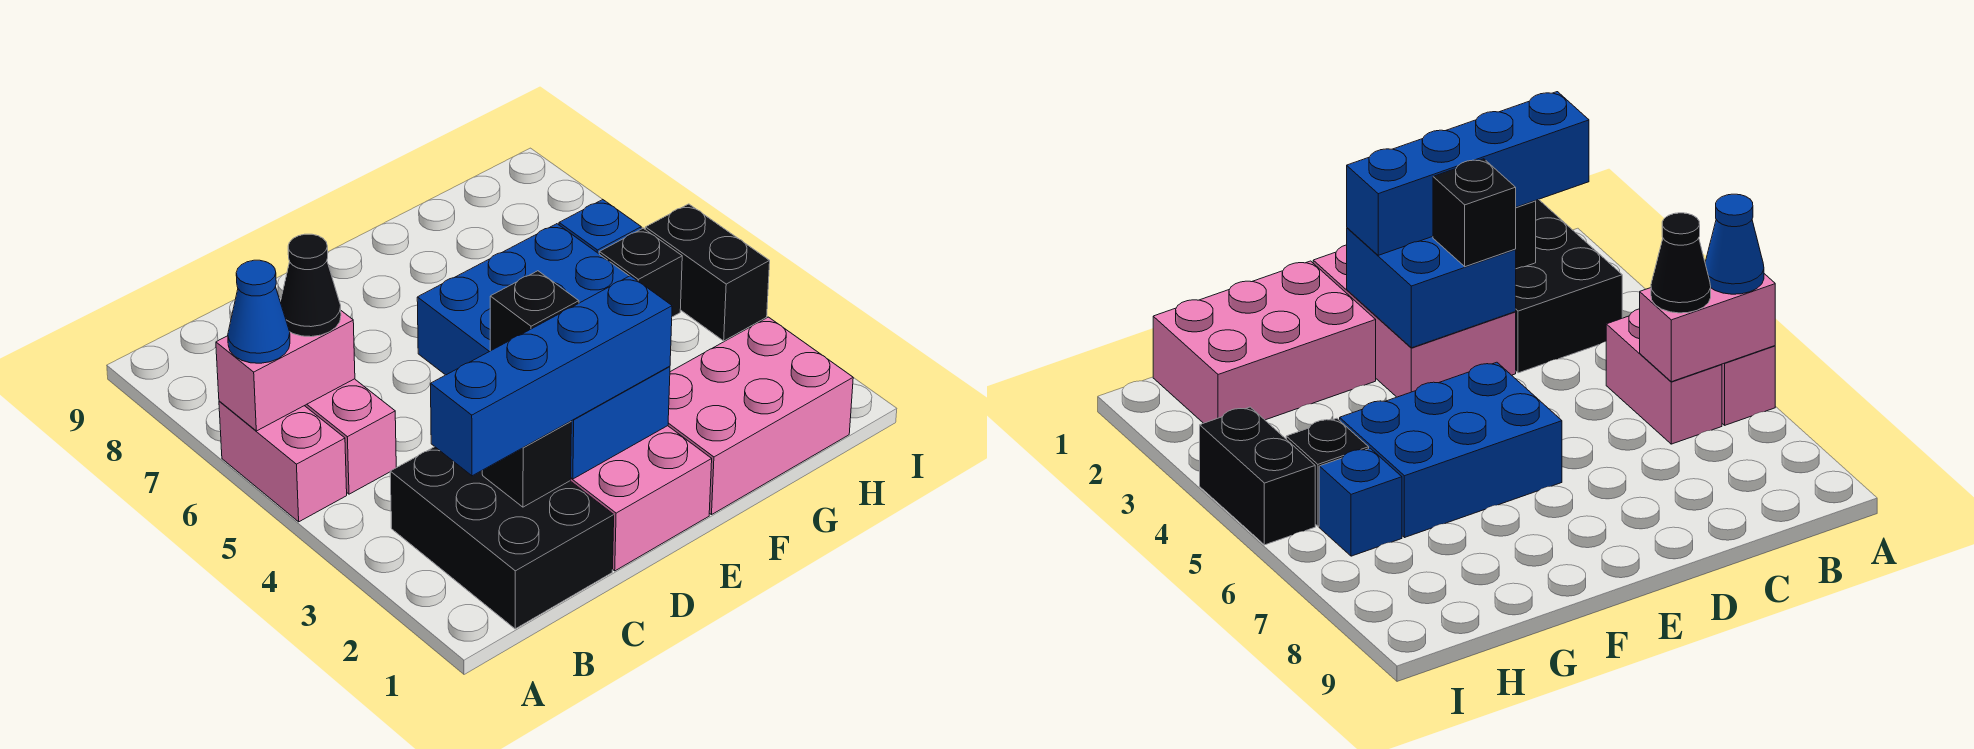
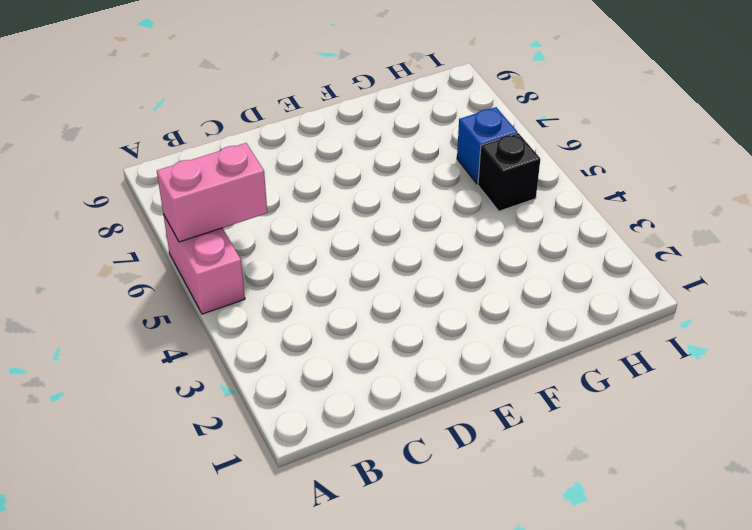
none -> black brick B1:C3 level 1
none -> pink brick B5:B6 level 1
none -> pink brick D1:E3 level 1

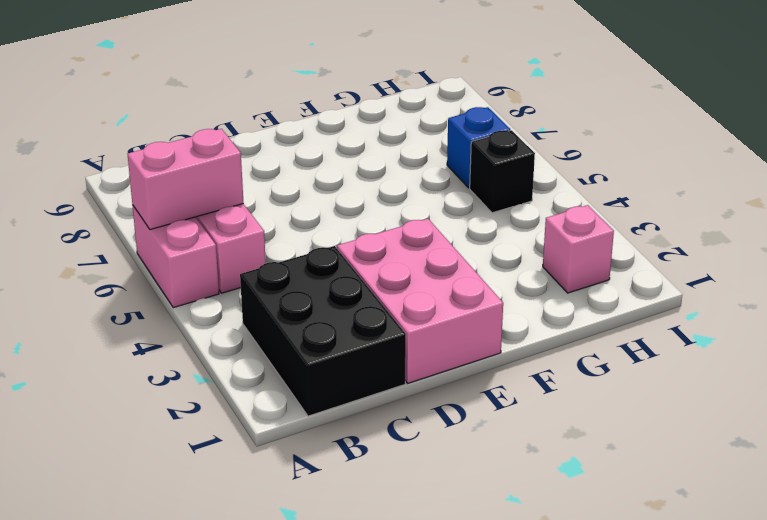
pink brick H2 level 1 -> pink brick F1:H2 level 1
none -> blue brick E5:G6 level 1
none -> black brick I4:I5 level 1
none -> black brick C2 level 2

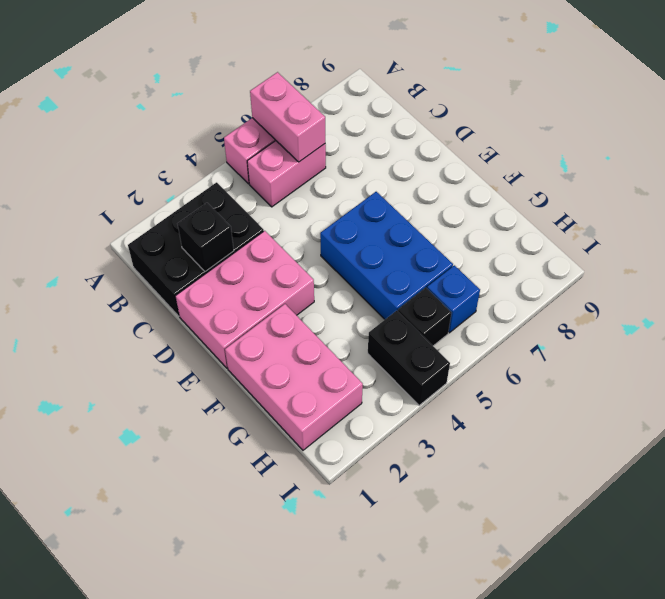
black brick H4:I4 level 1 -> black brick I4:I5 level 1
none -> blue brick D2:E3 level 2
none -> blue cone A6 level 3
none -> blue brick B2:E2 level 3

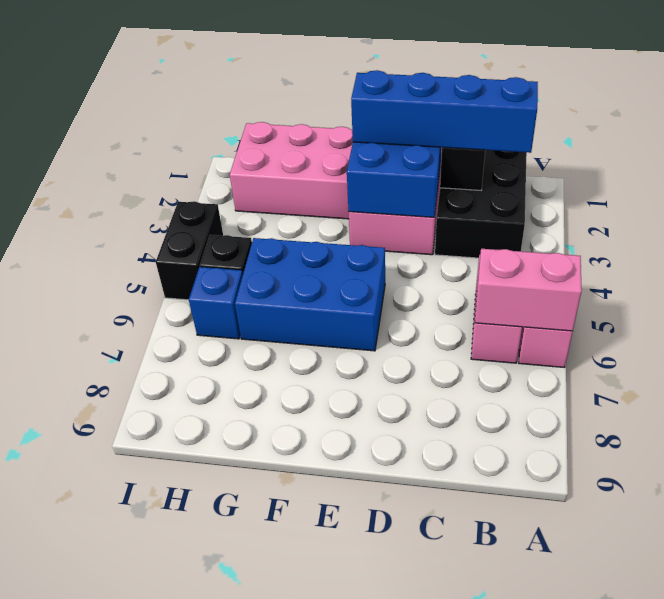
none -> blue cone A6 level 3
none -> black cone B6 level 3
none -> black brick D3 level 3

